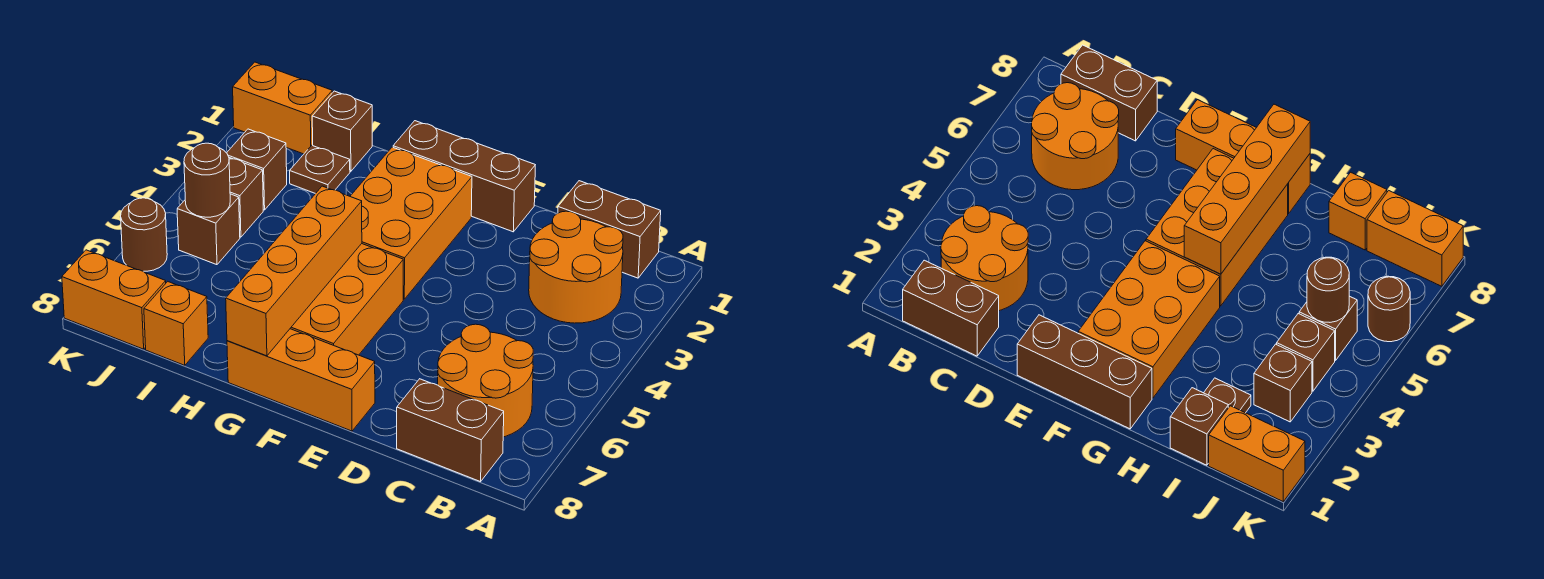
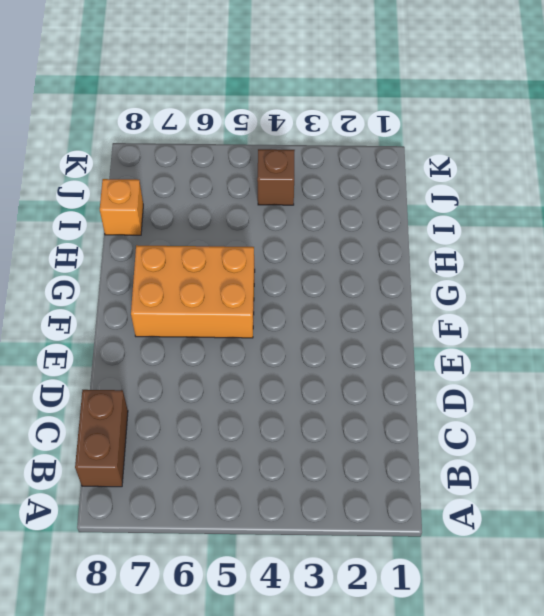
none -> brown brick B1:C1 level 1
none -> orange round brick B2:C3 level 1
none -> orange round brick B6:C7 level 1

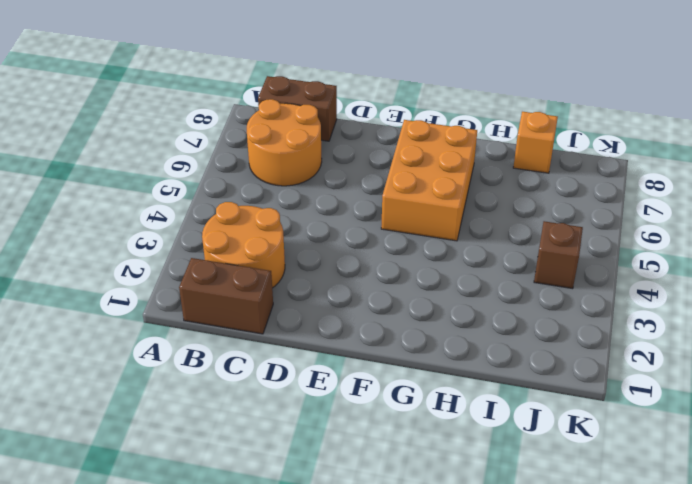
none -> brown brick E1:G1 level 1
none -> orange brick E8:G8 level 1
none -> orange brick F2:G4 level 1

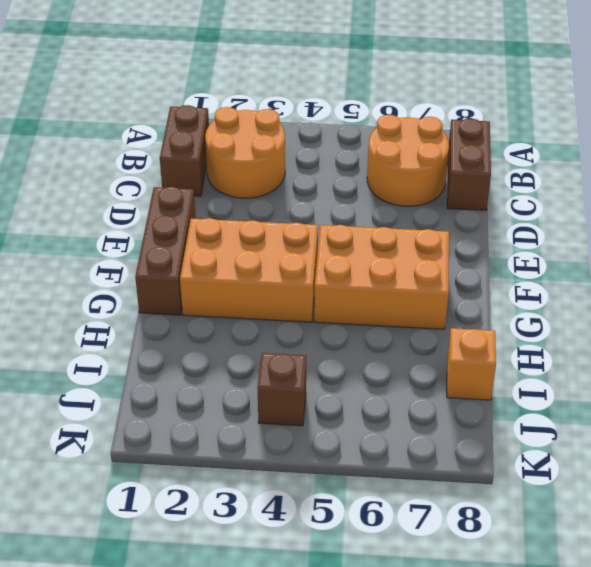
none -> orange brick E8:G8 level 1
none -> brown brick I1 level 1
none -> brown plate I2 level 1

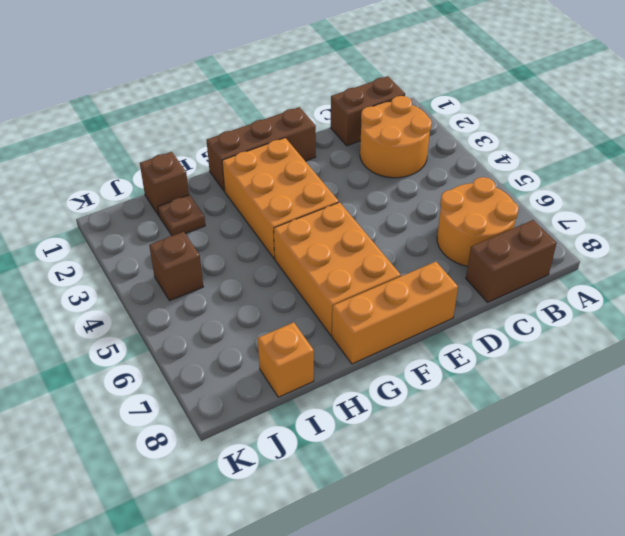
none -> orange brick J1:K1 level 1
none -> brown brick J3 level 1
none -> brown brick J5 level 1

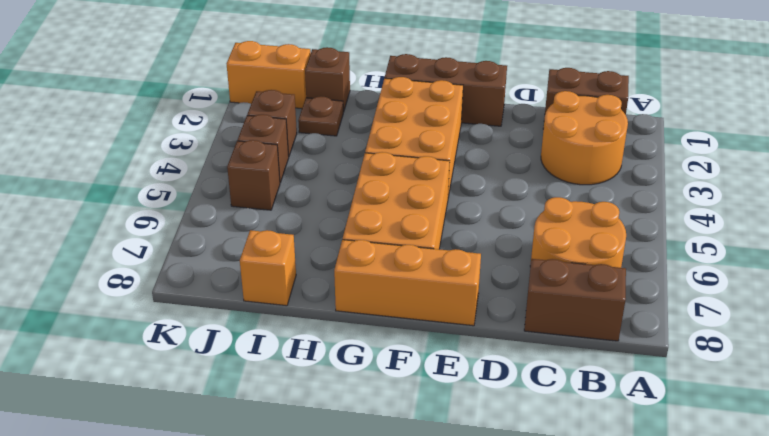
none -> orange brick J8:K8 level 1
none -> brown round brick K6 level 1
none -> orange brick G5:G8 level 2

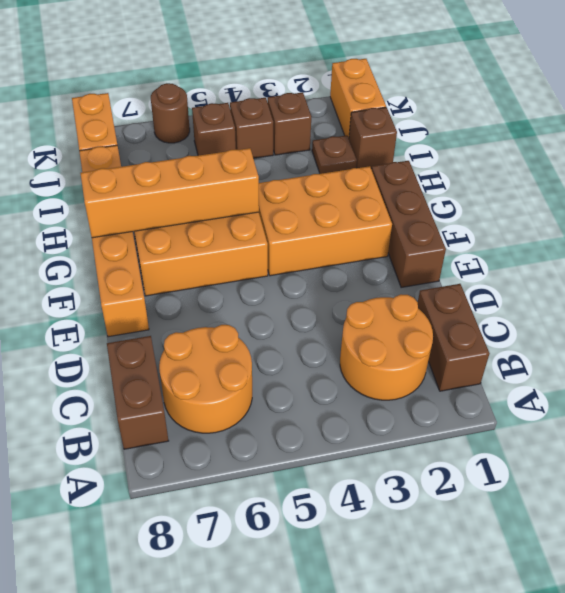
none -> brown round brick J5 level 2

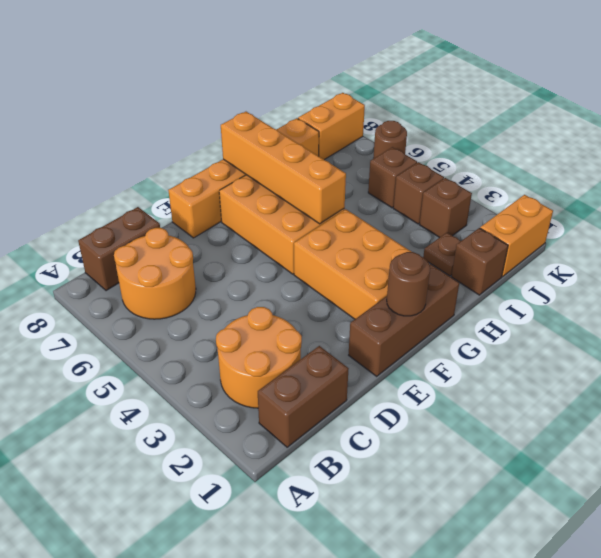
brown round brick F1 level 2 -> brown round brick J5 level 2

